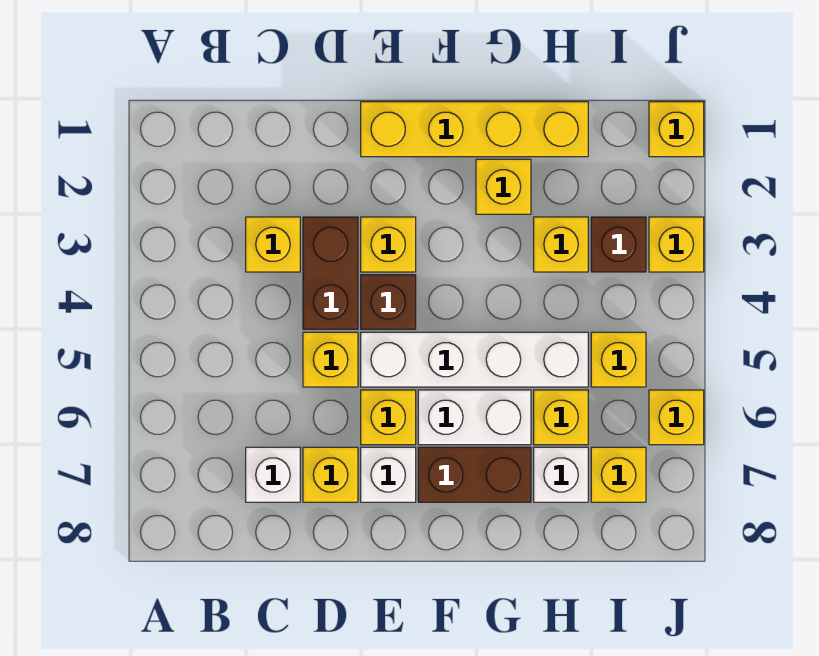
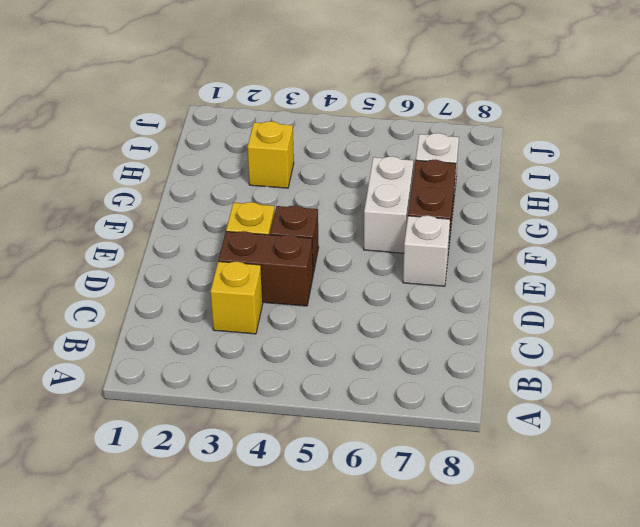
none -> white brick C7 level 1
none -> yellow brick D5 level 1
none -> yellow brick D7 level 1

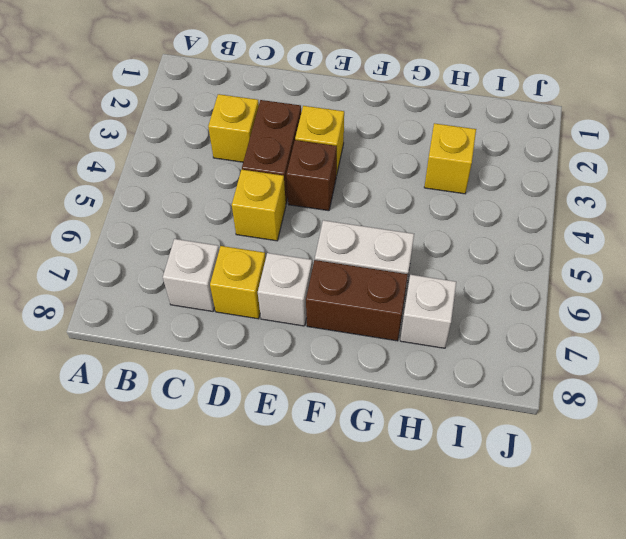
none -> yellow brick E1:H1 level 1
none -> white brick E5:H5 level 1
none -> yellow brick E6 level 1

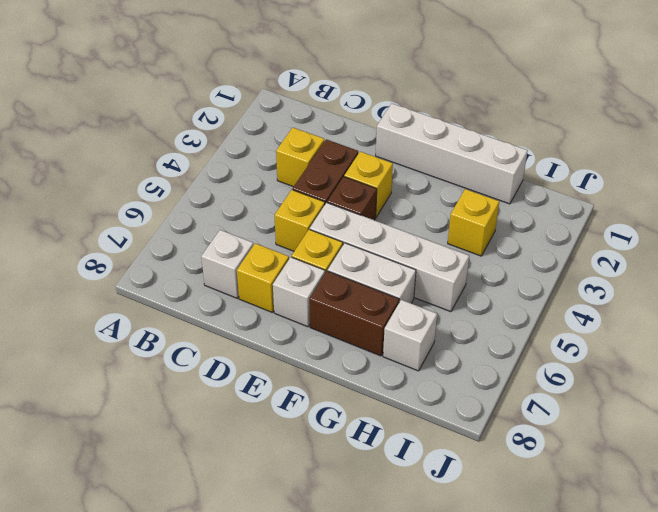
white brick E1:H1 level 1 -> yellow brick E1:H1 level 1
none -> yellow brick G2 level 1
none -> yellow brick H6 level 1
none -> brown brick I3 level 1

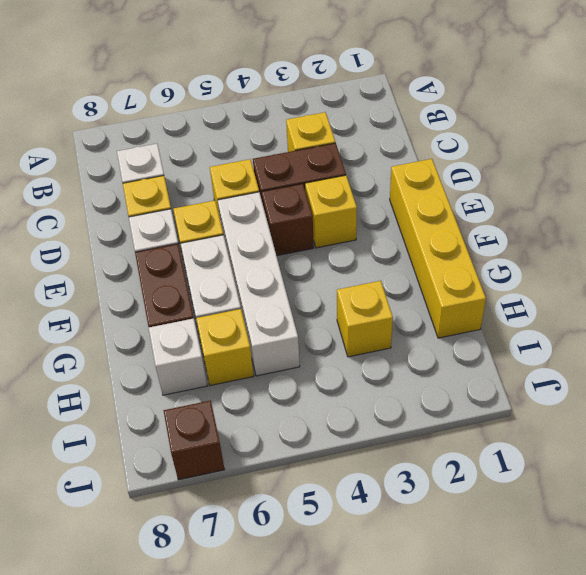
brown brick J7 level 1 -> brown brick I3 level 1
none -> yellow brick G2 level 1
none -> yellow brick I5 level 1
none -> yellow brick I7 level 1

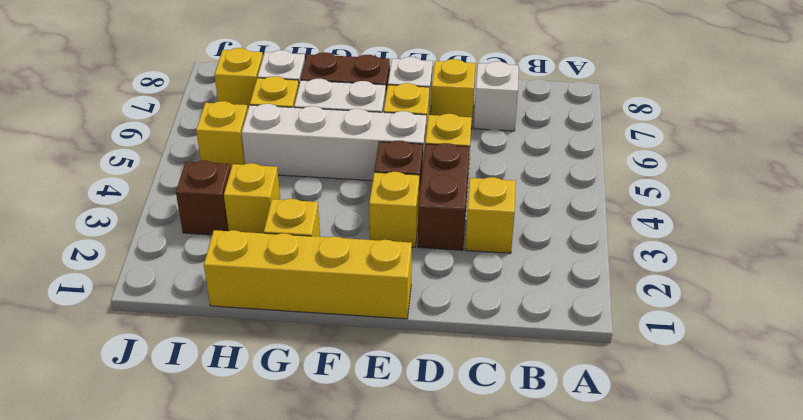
none -> yellow brick J1 level 1
none -> yellow brick J3 level 1
none -> yellow brick J6 level 1

